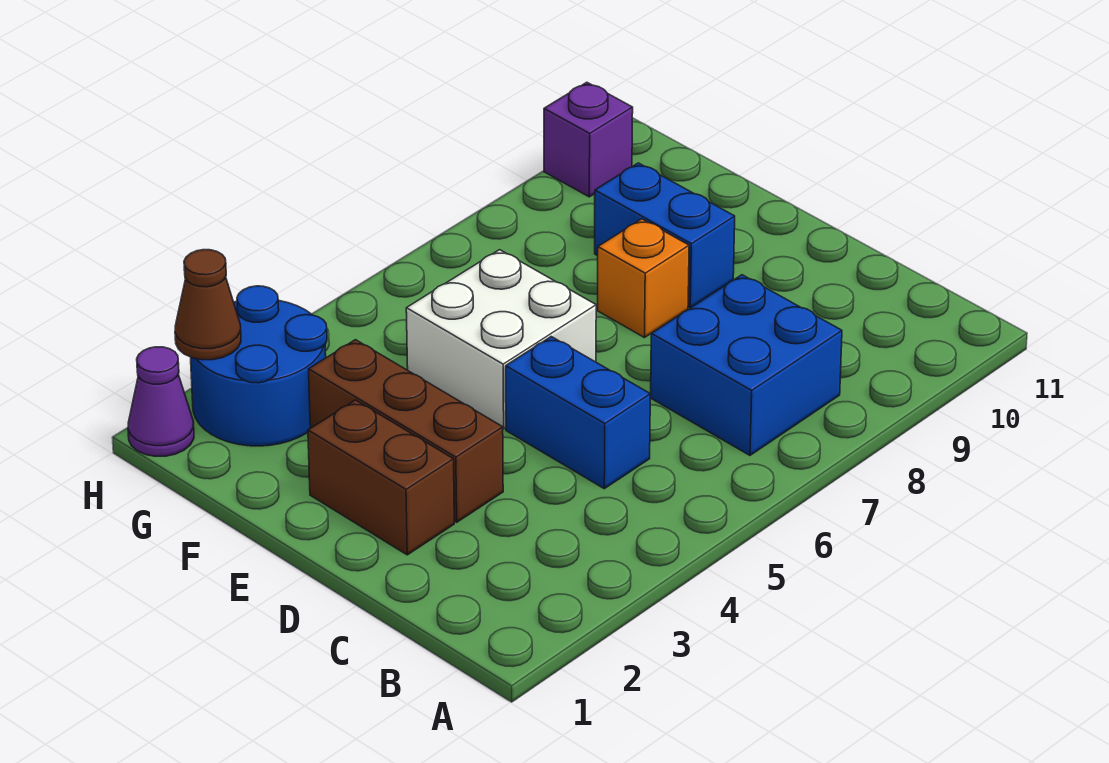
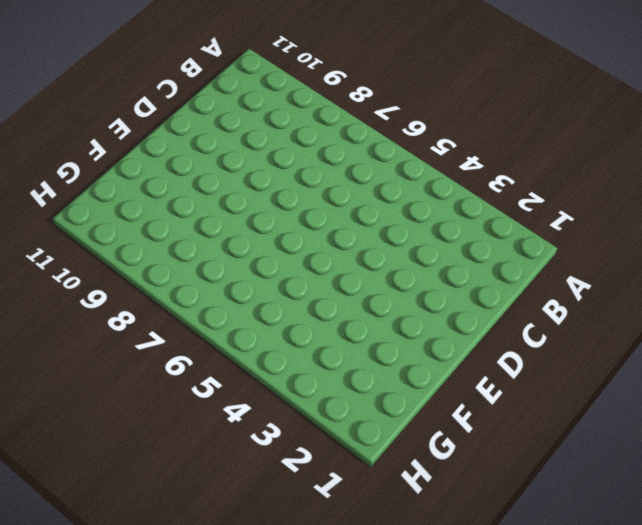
none -> blue brick B7:C8 level 1
none -> blue brick C5:D5 level 1

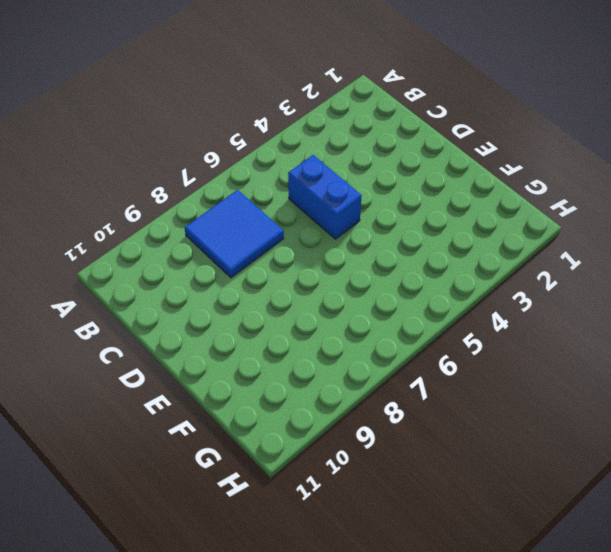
blue tile B7:C8 level 1 -> blue brick B7:C8 level 1
none -> brown brick D2:E2 level 1
none -> brown brick D3:F3 level 1

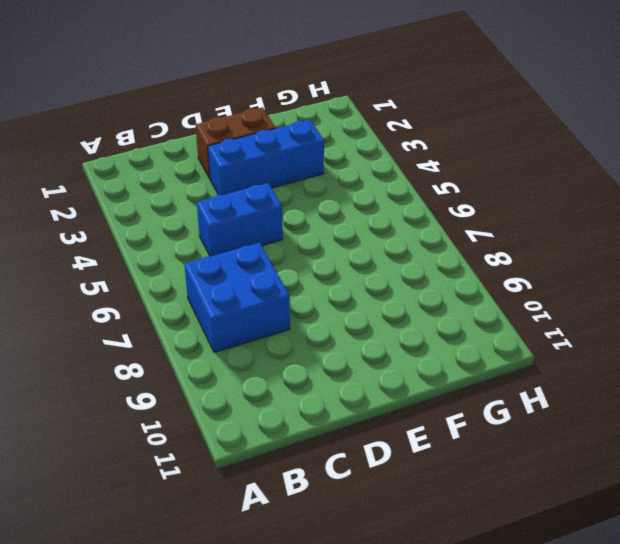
blue brick D3:F3 level 1 -> brown brick D3:F3 level 1
none -> white brick E5:F6 level 1
none -> orange brick E8 level 1

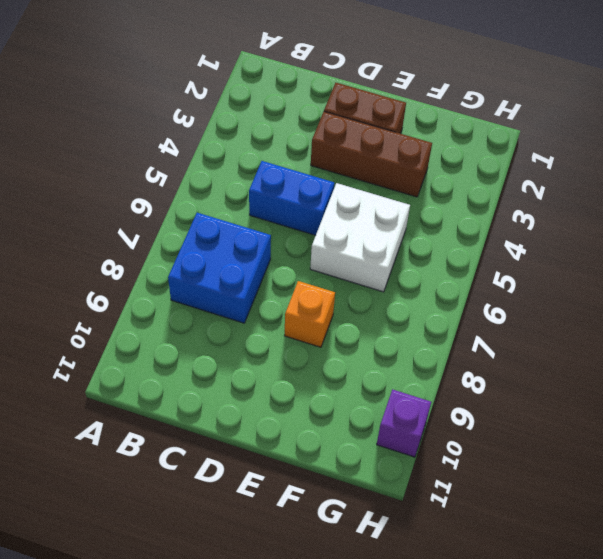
none -> blue brick E9:F9 level 1
none -> blue round brick G2:H3 level 1

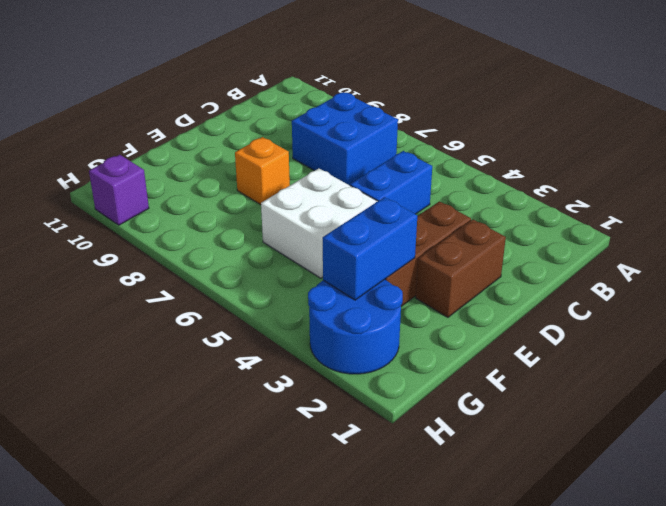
blue brick F3:G3 level 2 -> blue brick E9:F9 level 1
none -> purple cone H1 level 1
none -> brown cone H2 level 2

